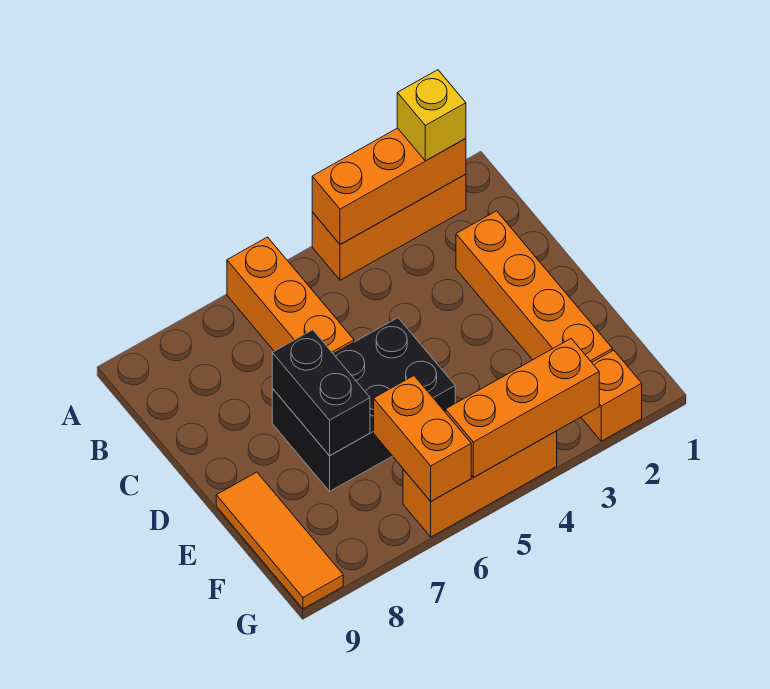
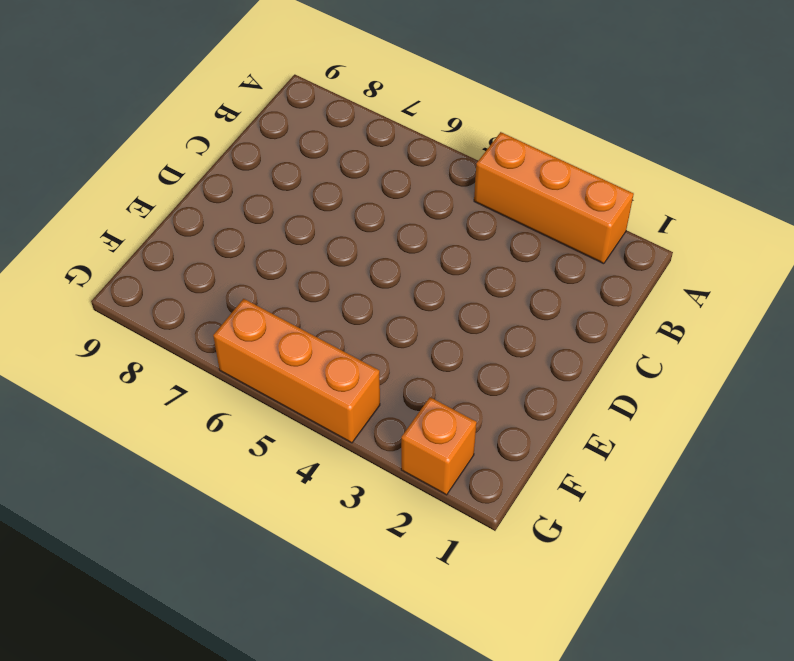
none -> orange brick A6:C6 level 1
none -> orange brick C2:F2 level 1
none -> black brick D5:E7 level 1

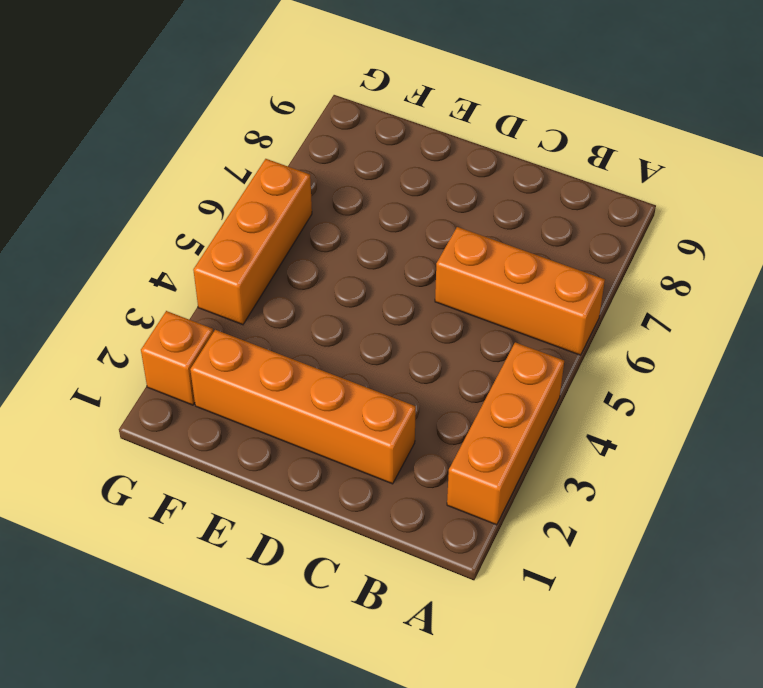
none -> black brick D5:E7 level 1
none -> orange tile E9:G9 level 1
none -> orange brick A2:A4 level 2

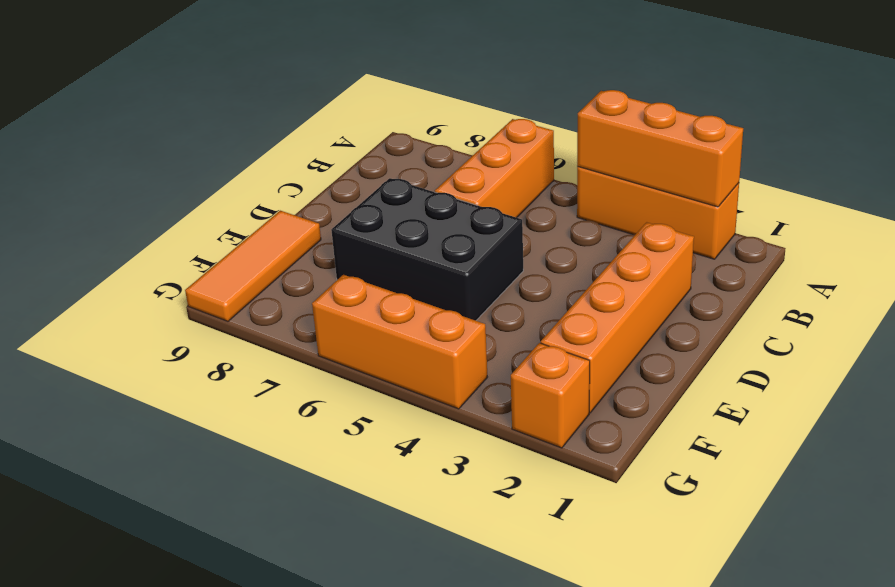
none -> black brick D7:E7 level 2
none -> orange brick F6:G6 level 2
none -> orange brick G3:G5 level 2

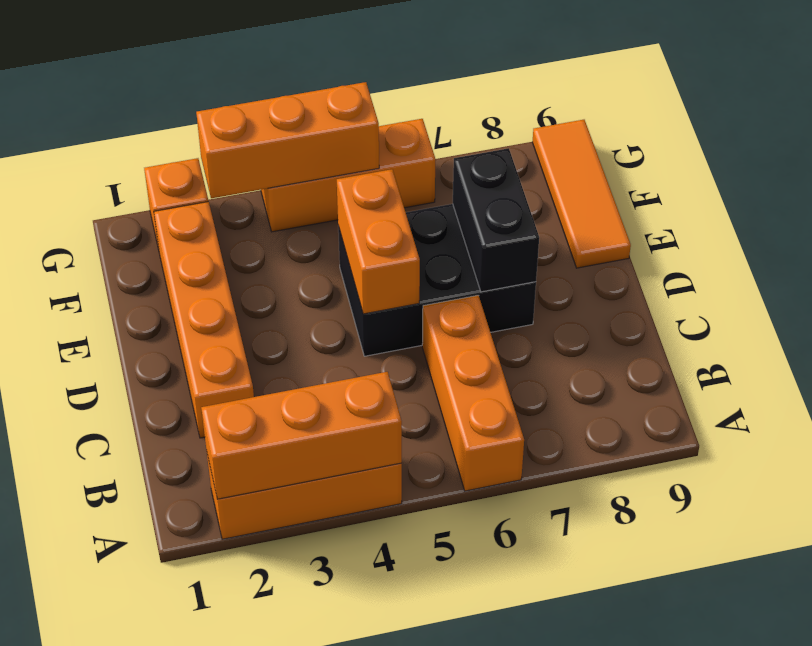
orange brick D5:E5 level 2 -> orange brick F6:G6 level 2
none -> yellow brick A2 level 3

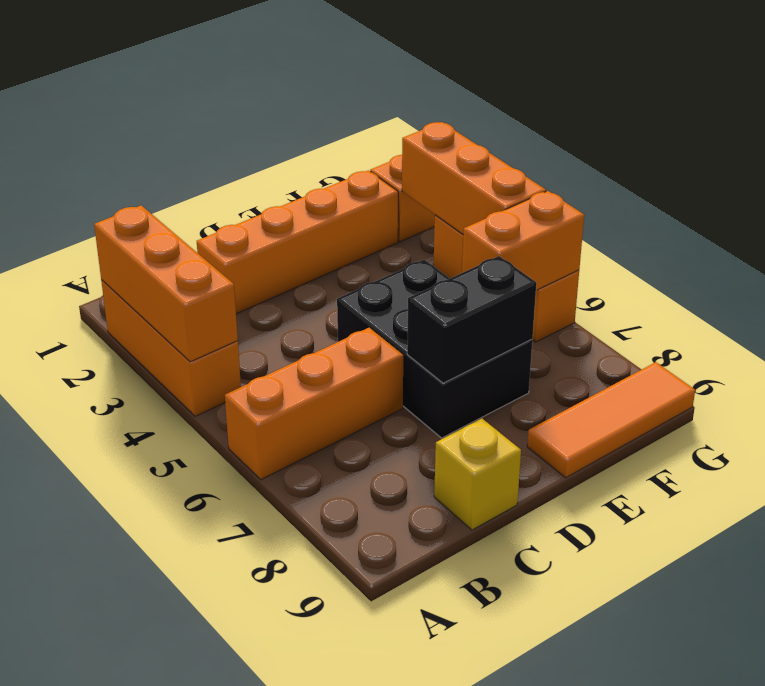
yellow brick C9 level 1 -> yellow brick A2 level 3

